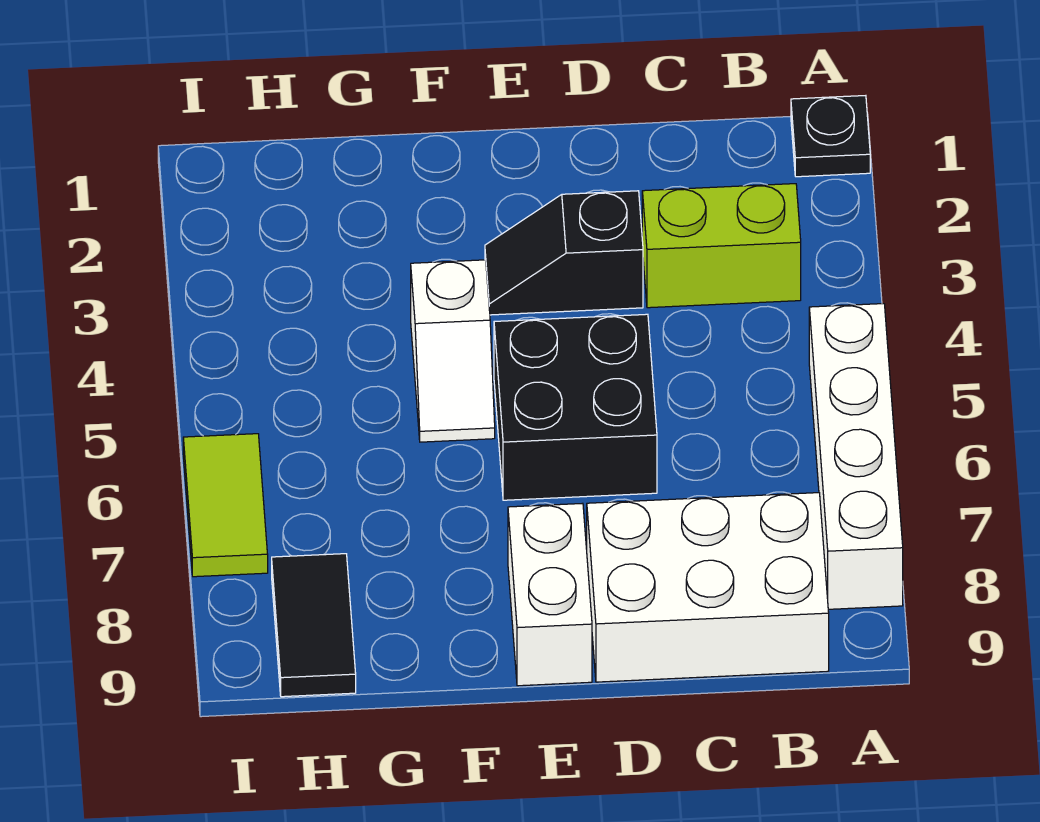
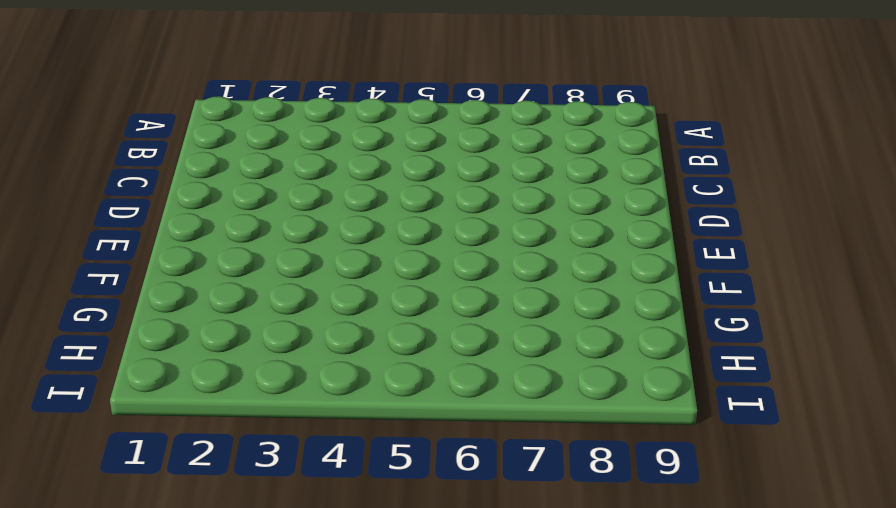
none -> black plate A1 level 1
none -> white brick A5:A8 level 1

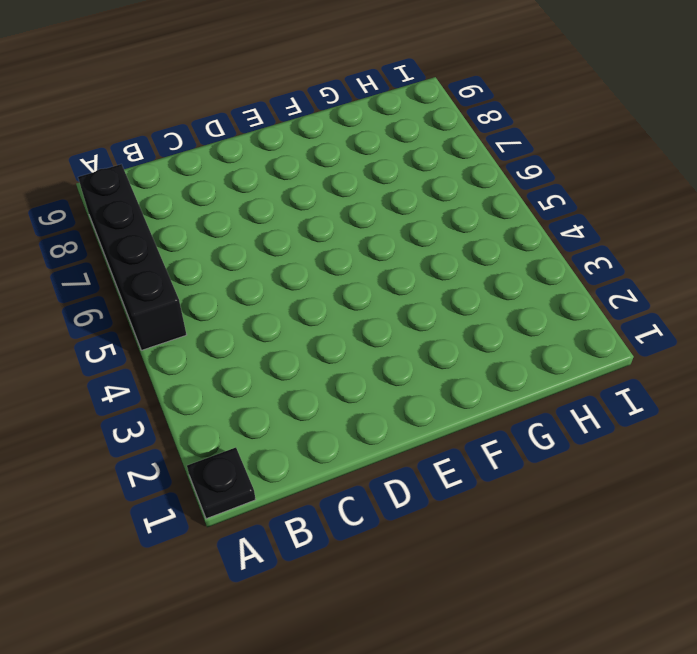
black brick A5:A8 level 1 -> white brick A5:A8 level 1
none -> lime brick B3:C3 level 1
none -> white brick B8:D9 level 1

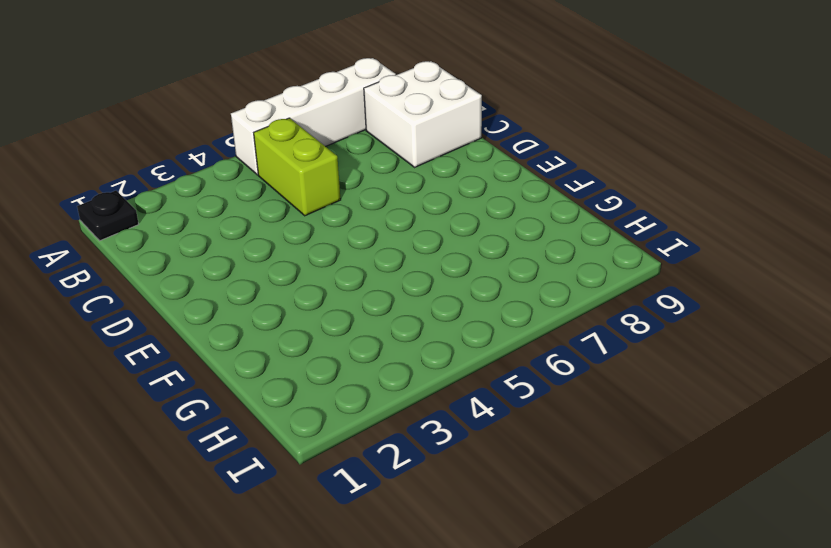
lime brick B5:C5 level 1 -> lime brick B3:C3 level 1
white brick B8:C9 level 1 -> white brick B8:D9 level 1
none -> black slope D3:E3 level 1 top D
none -> black brick D5:E6 level 1

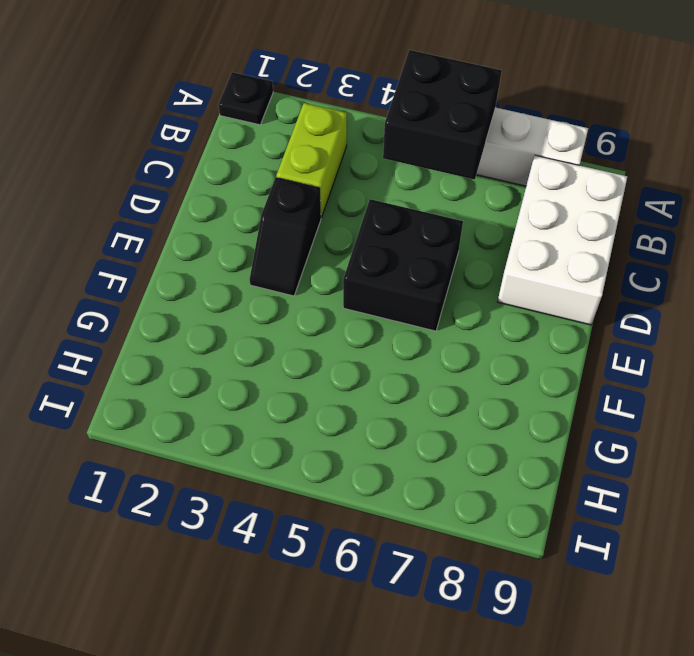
black brick A5:B6 level 2 -> none
none -> white brick E8:E9 level 1
none -> white slope F4:F5 level 1 top 4

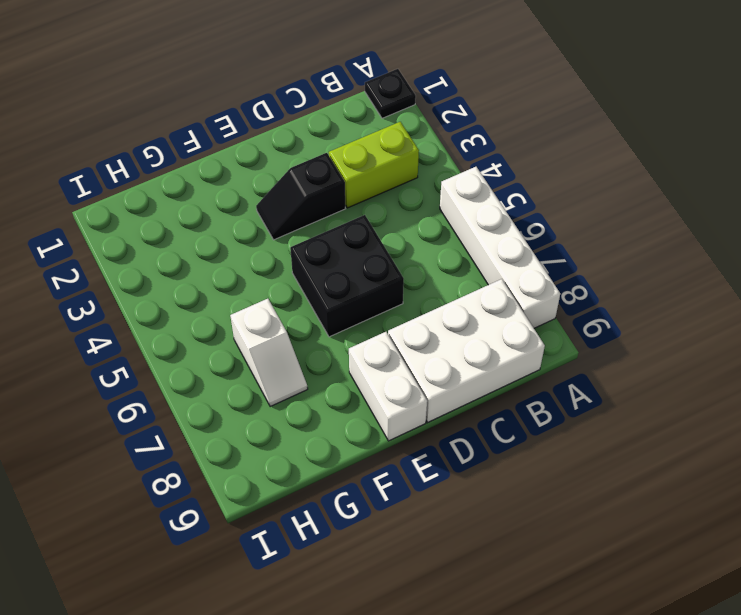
white slope G6:G7 level 1 top 6 -> white slope F4:F5 level 1 top 4
none -> black tile H8:H9 level 1
none -> lime tile I6:I7 level 1

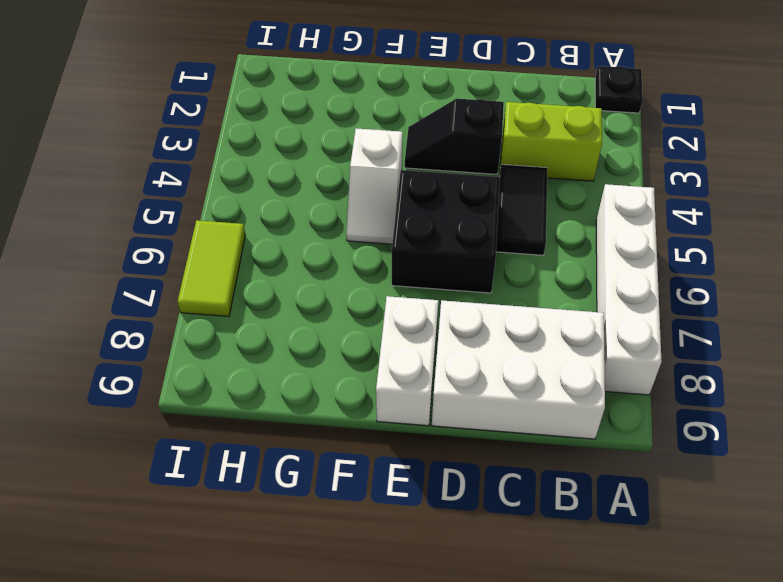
black tile C4:C5 level 1 -> black tile H8:H9 level 1

